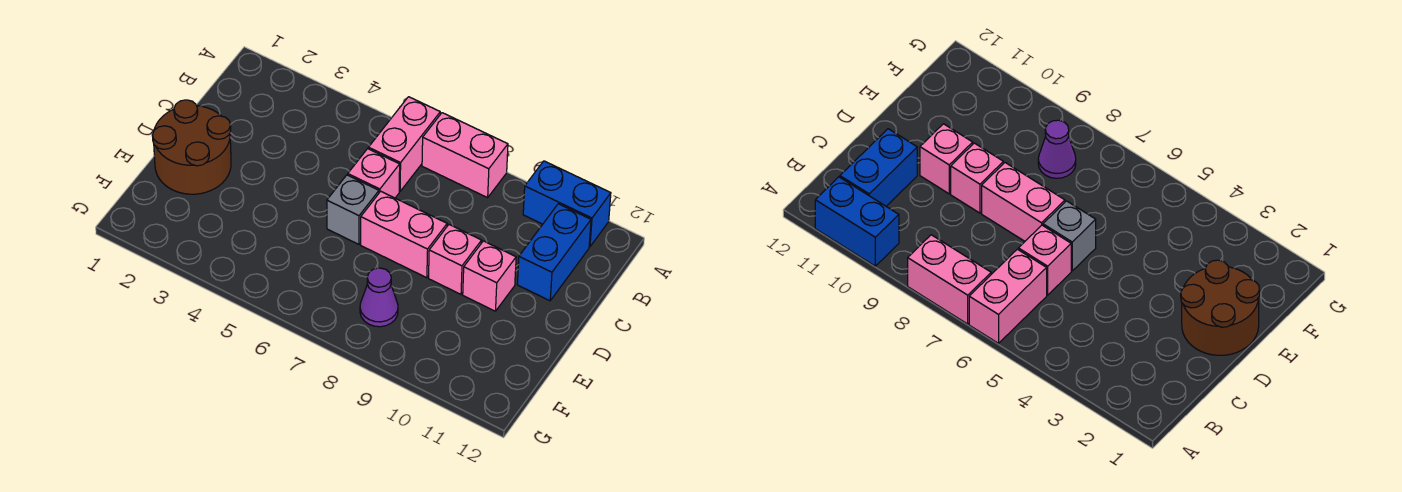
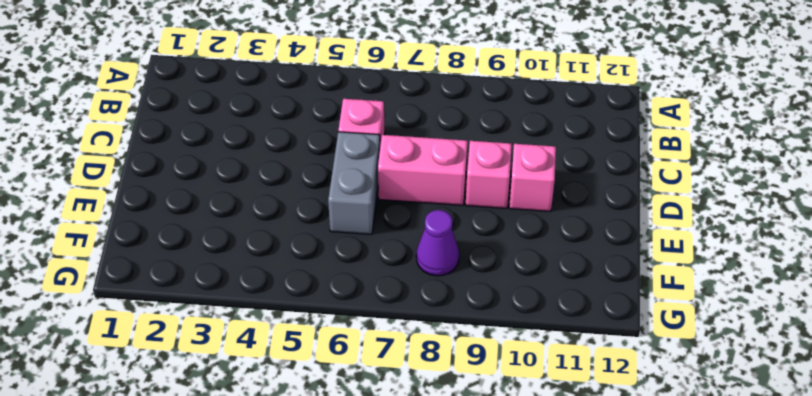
grey brick D6:E6 level 1 -> grey brick D6 level 1
none -> pink brick A6:B6 level 1
none -> pink brick A7:A8 level 1

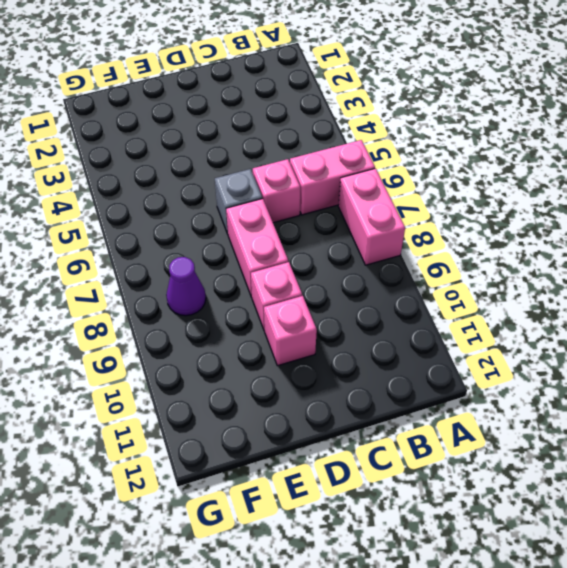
none -> blue brick A10:A11 level 1
none -> blue brick B11:C11 level 1

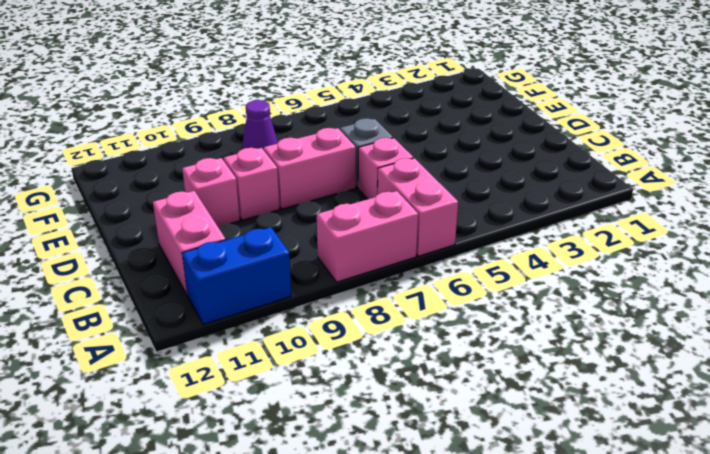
pink brick B11:C11 level 1 -> blue brick B11:C11 level 1
none -> brown round brick D1:E2 level 1

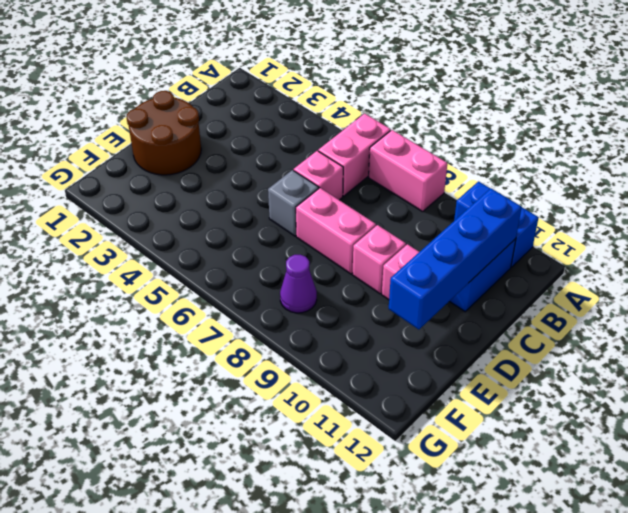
blue brick B11:E11 level 2 -> none

